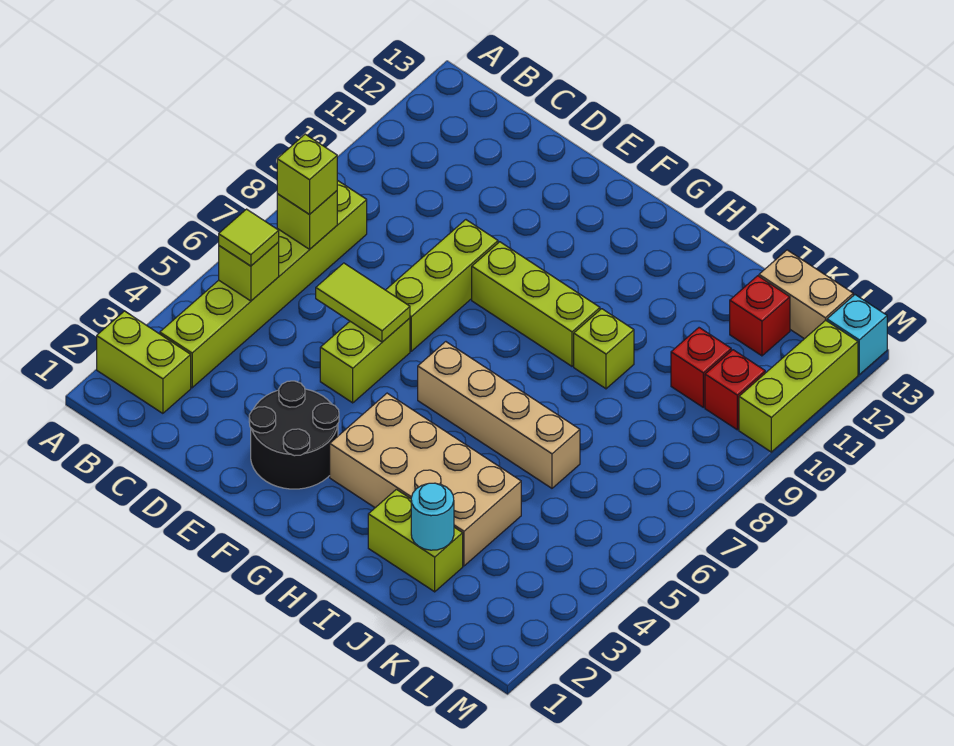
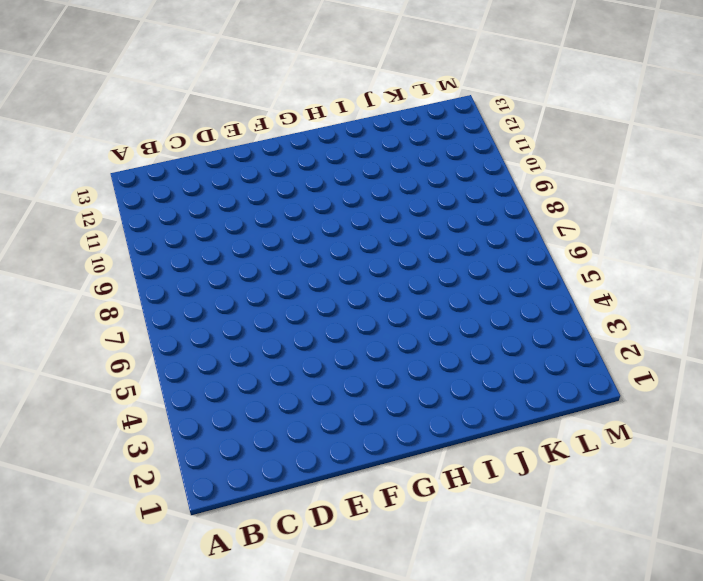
none -> lime brick A2:B2 level 1
none -> lime brick B3:B8 level 1
none -> black round brick E2:F3 level 1

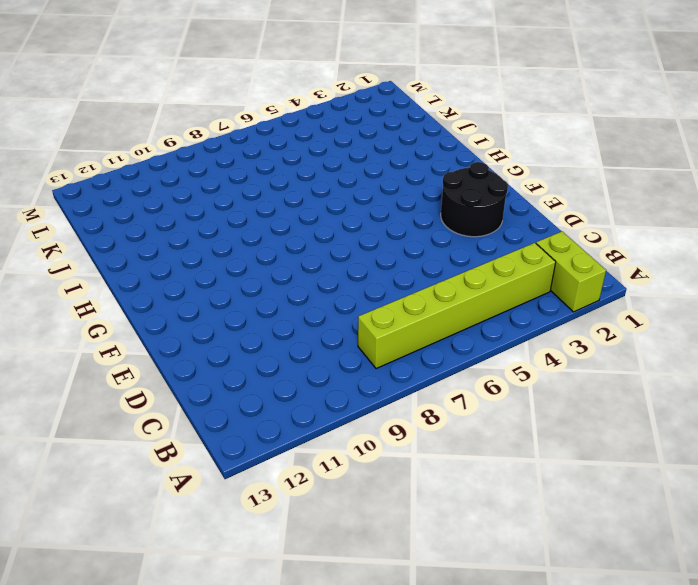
none -> lime brick E5:E6 level 1
none -> lime brick E7:E9 level 1
none -> lime brick F9:H9 level 1

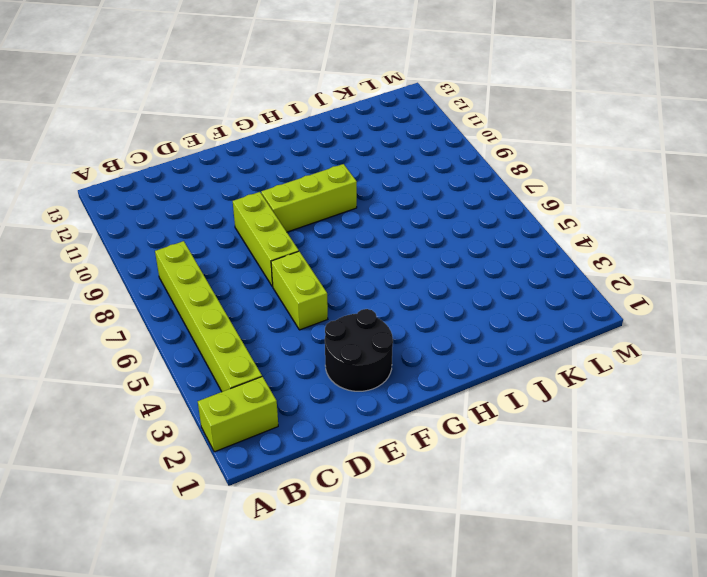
none -> tan brick G3:J4 level 1
none -> tan brick G6:J6 level 1
none -> lime brick I2:J2 level 1

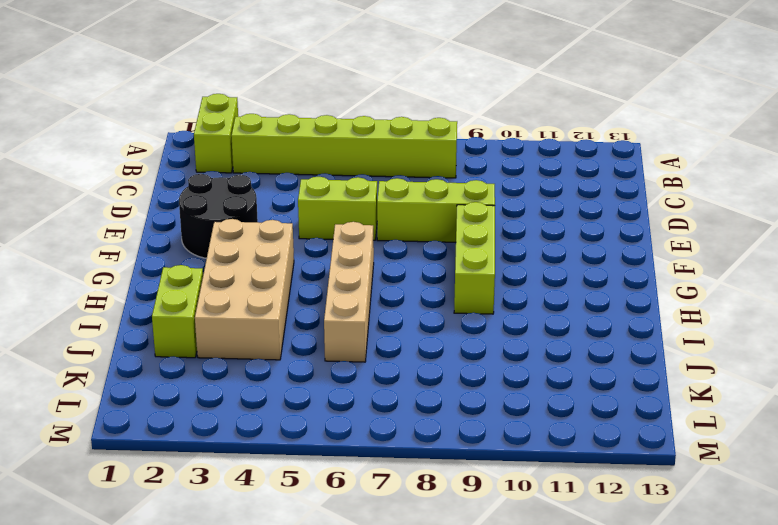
none -> lime brick I9 level 1
none -> red brick K10 level 1
none -> red brick K12 level 1

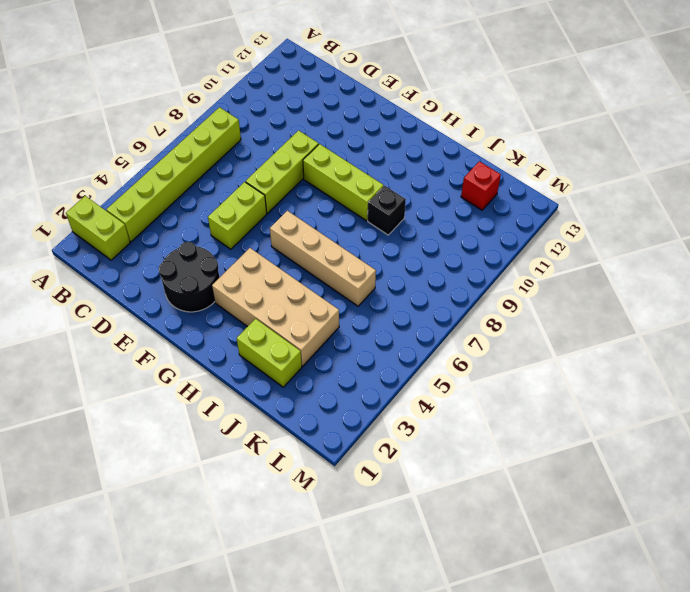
black brick I9 level 1 -> lime brick I9 level 1
none -> red brick K10 level 1
none -> tan brick K13:L13 level 1
none -> red brick L10 level 1

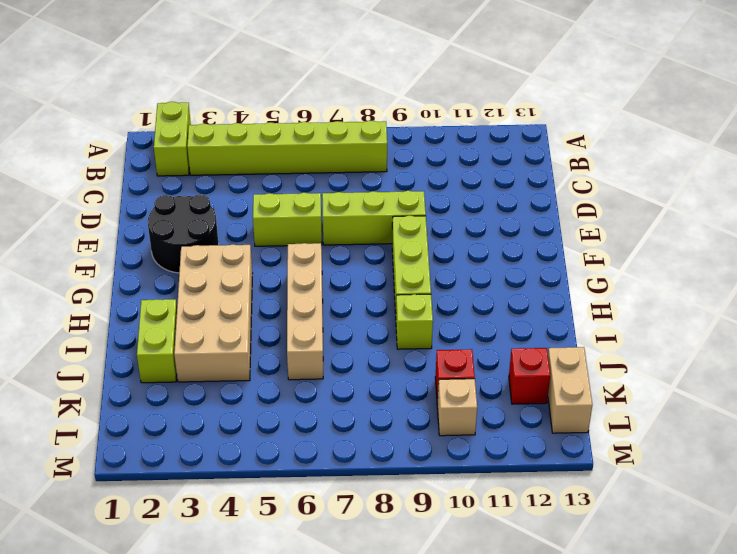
tan brick L10 level 1 -> red brick L10 level 1
none -> lime brick M10:M12 level 1
none -> cyan brick M13 level 1
none -> lime brick B5 level 2

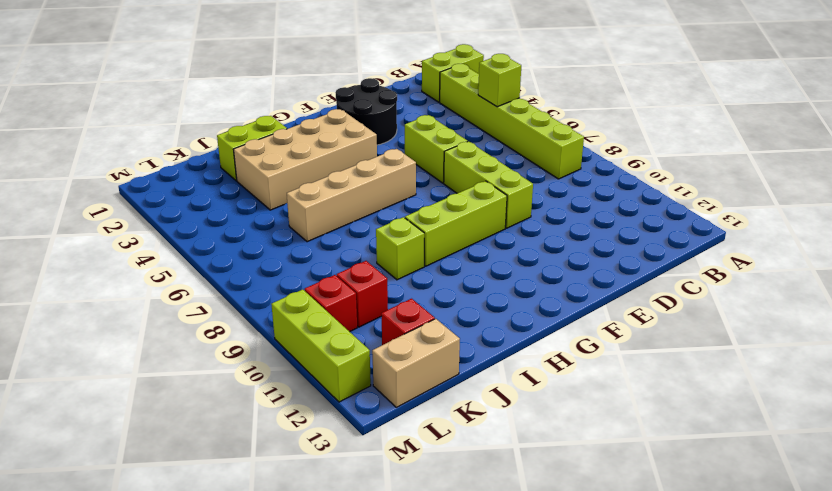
none -> cyan brick M13 level 1
none -> lime brick B7 level 2
none -> lime tile D6:E6 level 2

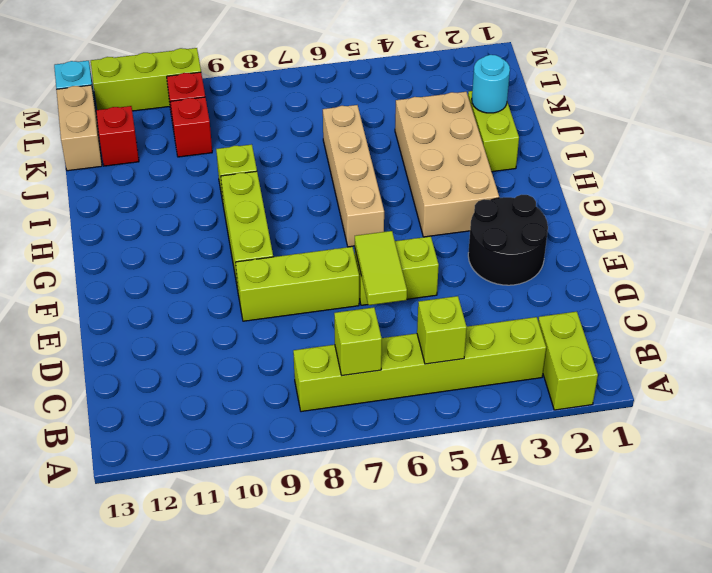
none -> lime tile B5 level 3
none -> lime brick B7 level 3

